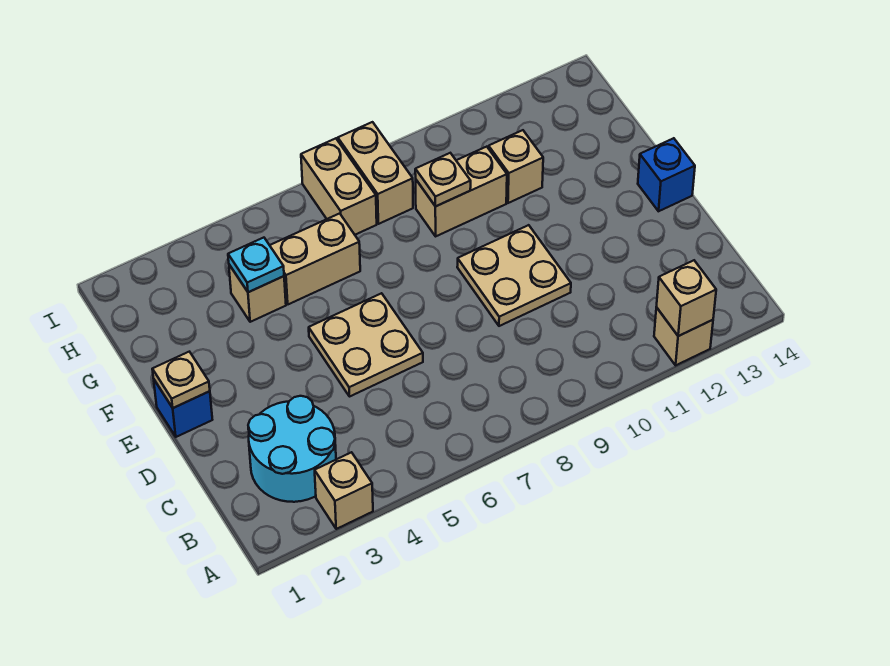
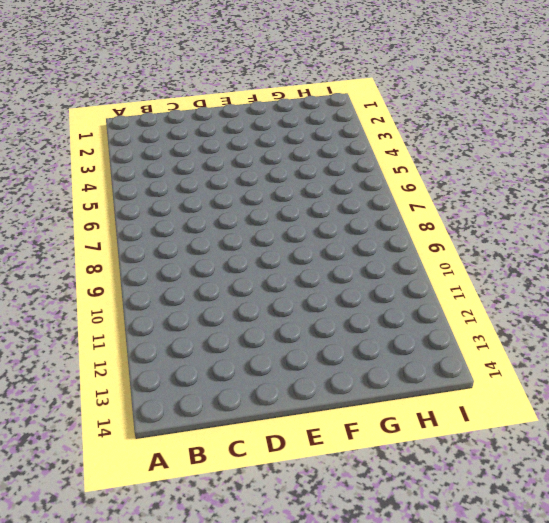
none -> tan brick A3 level 1
none -> tan brick A12 level 1
none -> cyan round brick B2:C3 level 1

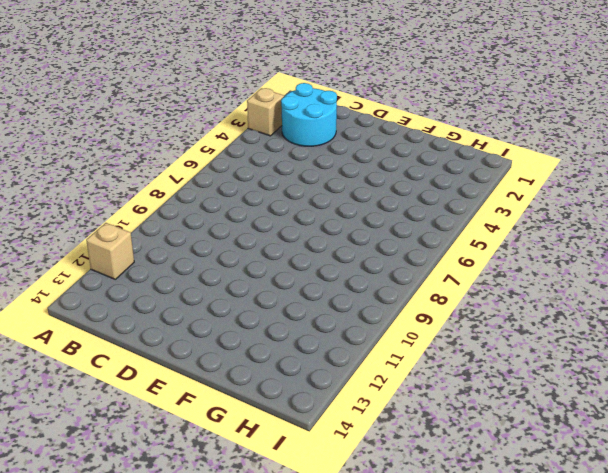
none -> tan plate D5:E6 level 1
none -> tan plate D9:E10 level 1
none -> blue brick E1 level 1

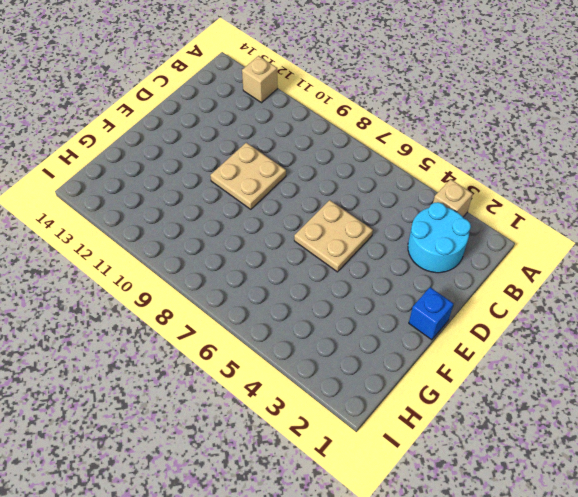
none -> blue brick E14 level 1
none -> tan brick G4 level 1
none -> tan brick G5:G6 level 1

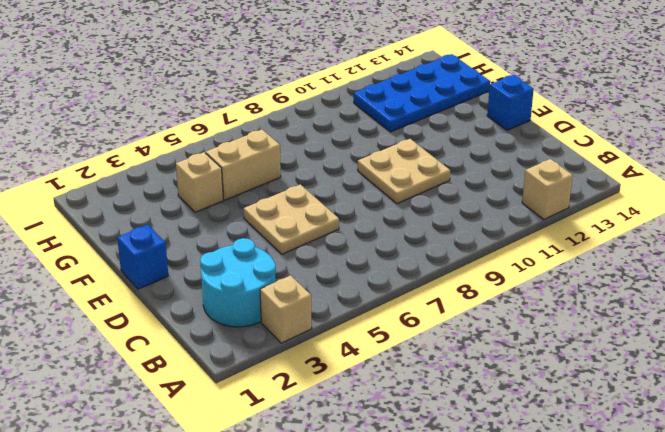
blue plate G11:H14 level 1 -> tan brick G11 level 1
none -> tan brick G9:G10 level 1
none -> tan brick H7:I7 level 1
none -> tan brick H8:I8 level 1

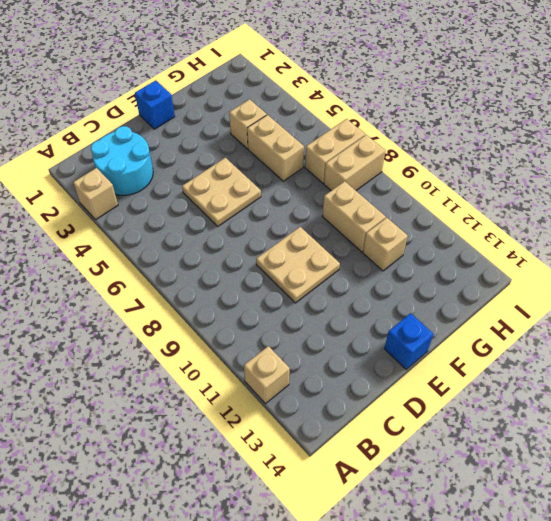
none -> tan brick A12 level 2
none -> tan plate E1 level 2
none -> cyan plate G4 level 2

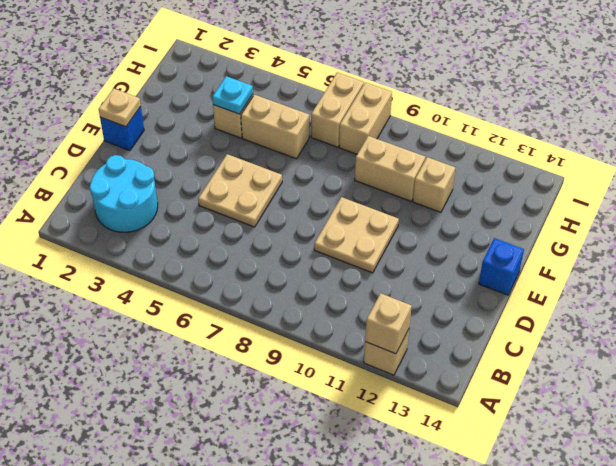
none -> tan brick A3 level 1
none -> tan plate G9 level 2

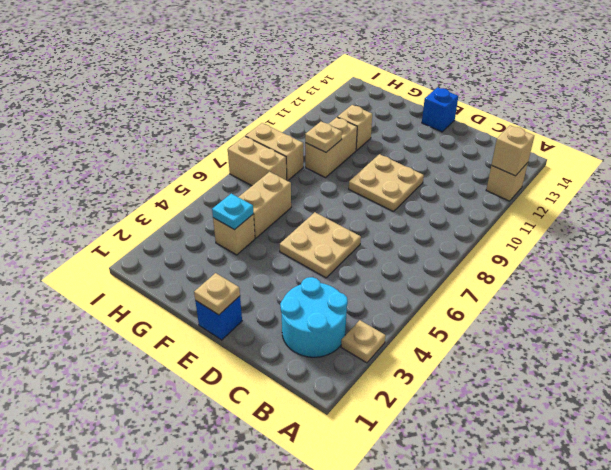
tan plate A3 level 1 -> tan brick A3 level 1

